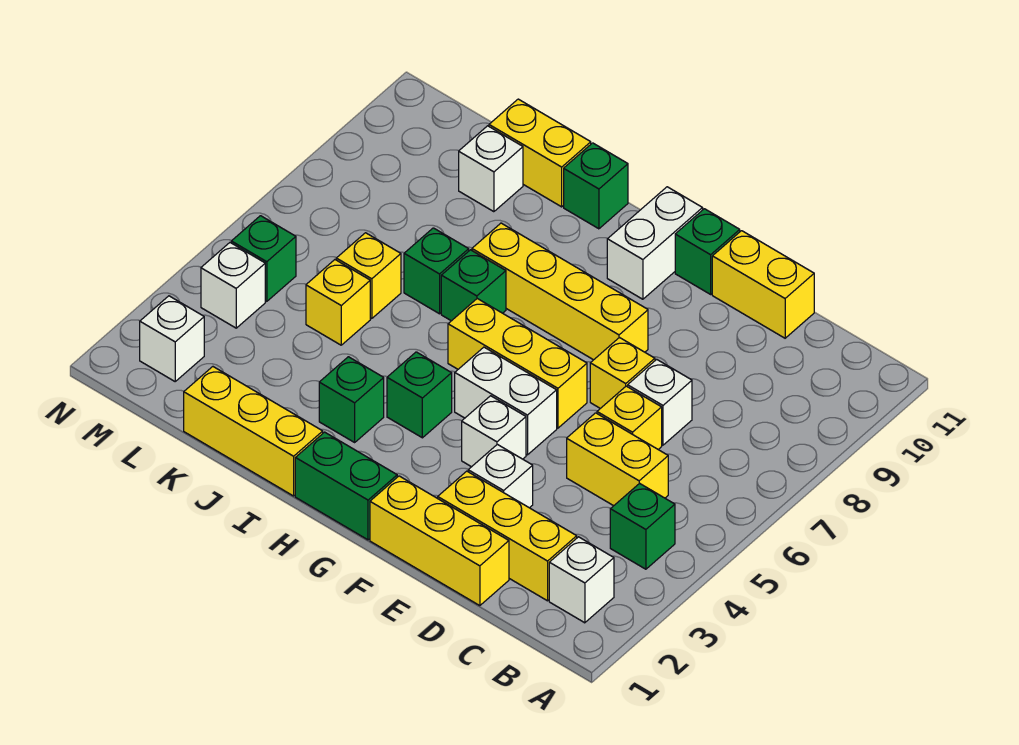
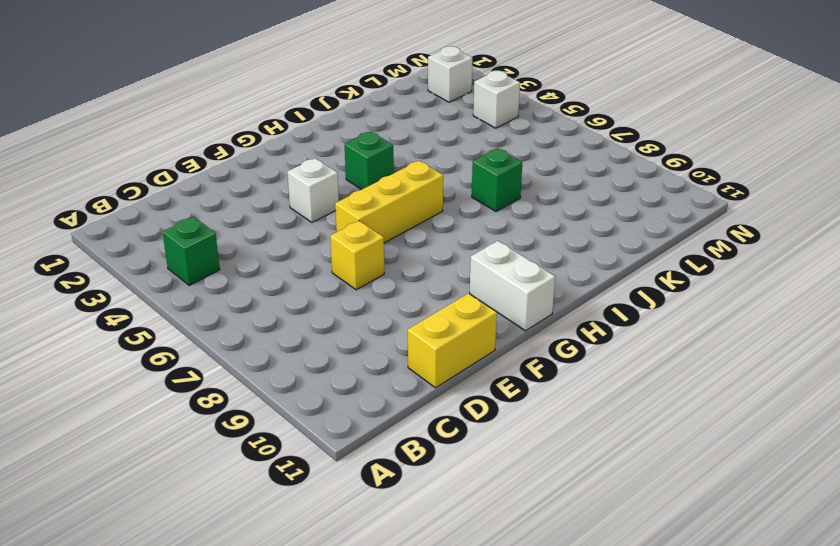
none -> white brick B2 level 1
none -> yellow brick C2:E2 level 1
none -> yellow brick C5:D5 level 1
none -> yellow brick D1:F1 level 1

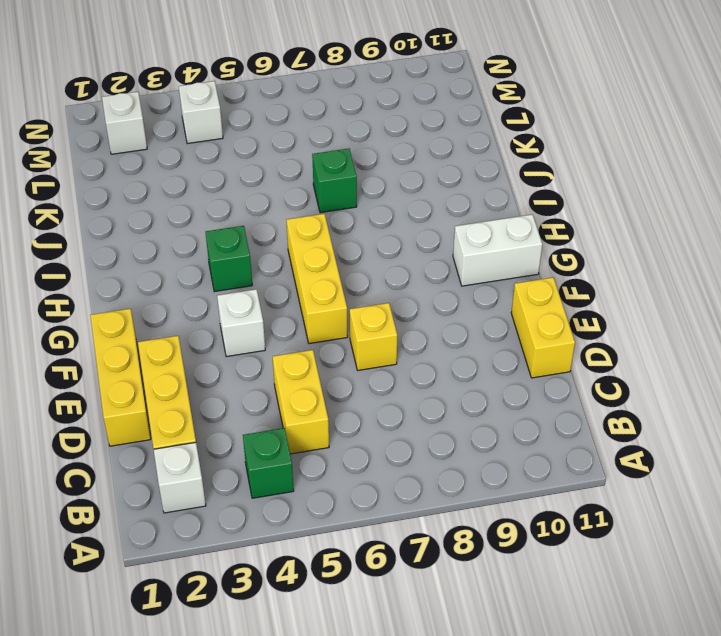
none -> yellow brick D6 level 1
none -> white brick D7 level 1
none -> white brick E3 level 1
none -> white brick F5:G5 level 1

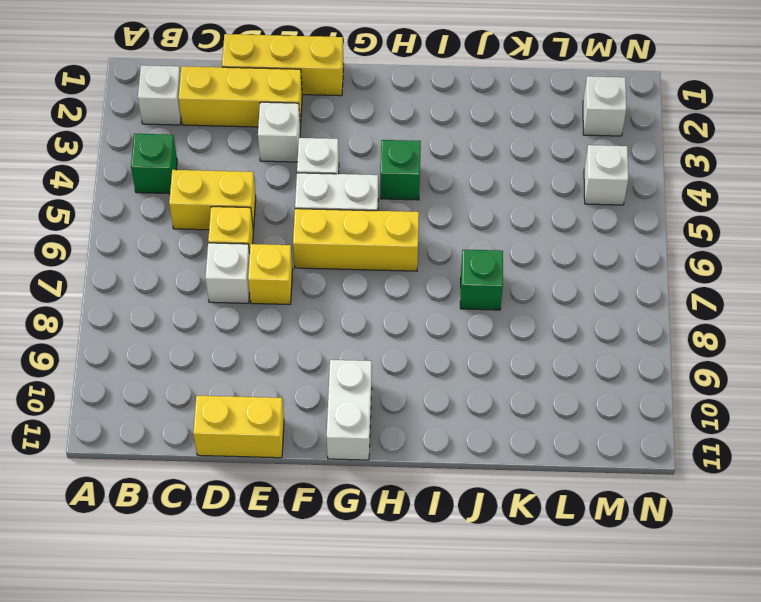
none -> yellow brick F8:I8 level 1
none -> green brick F11 level 1
none -> green brick G1:H1 level 1
none -> yellow brick I1:K1 level 1

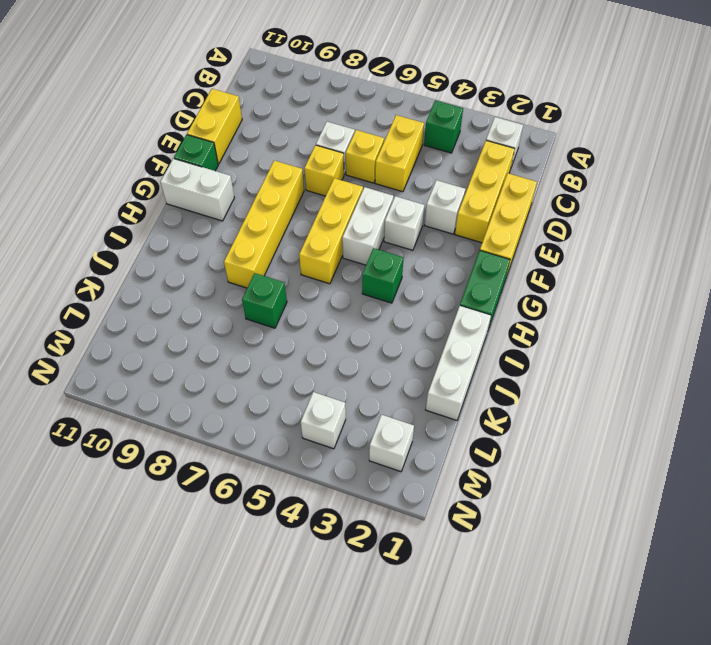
white brick I1:K1 level 1 -> yellow brick I1:K1 level 1
none -> green brick I3 level 1
none -> green brick I7 level 1
none -> green brick I11 level 1
none -> yellow brick J11:K11 level 1

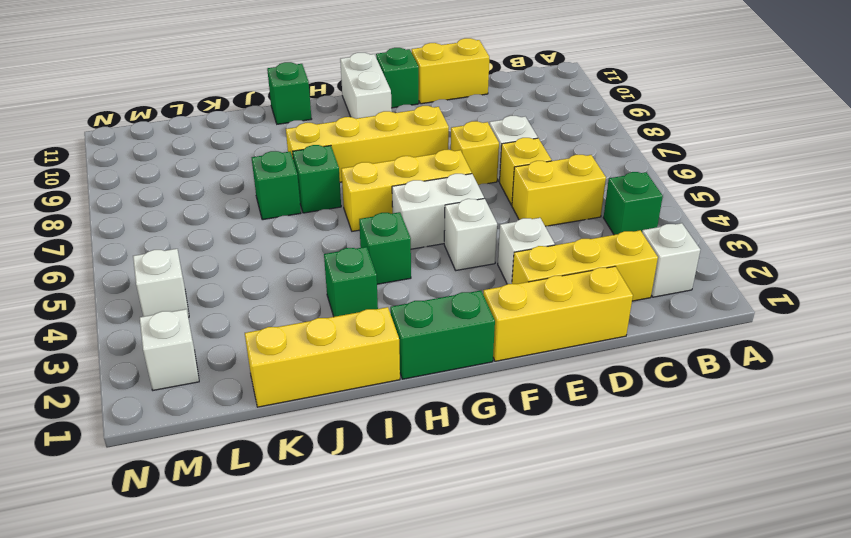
none -> yellow brick J11:K11 level 1
none -> yellow brick K5 level 1
none -> yellow brick K6 level 1
none -> white brick K10 level 1

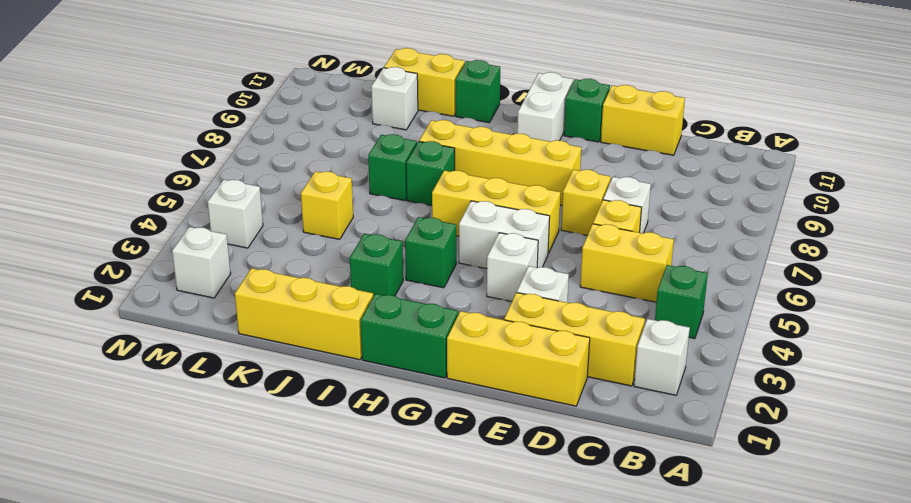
none -> yellow brick K6 level 1
none -> green brick M5 level 1

